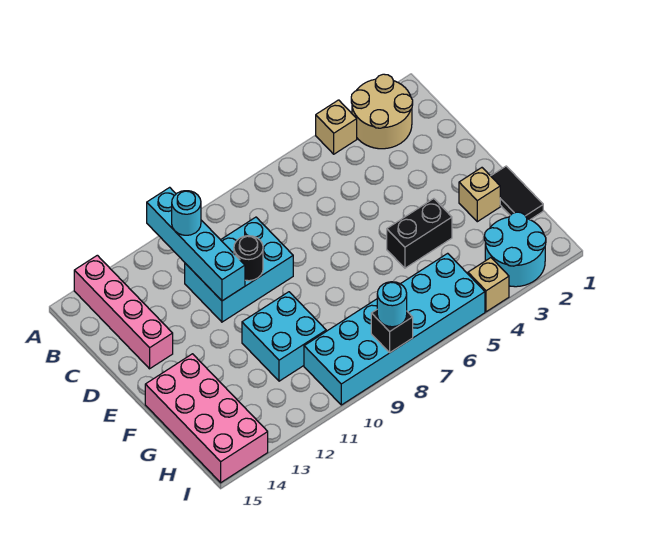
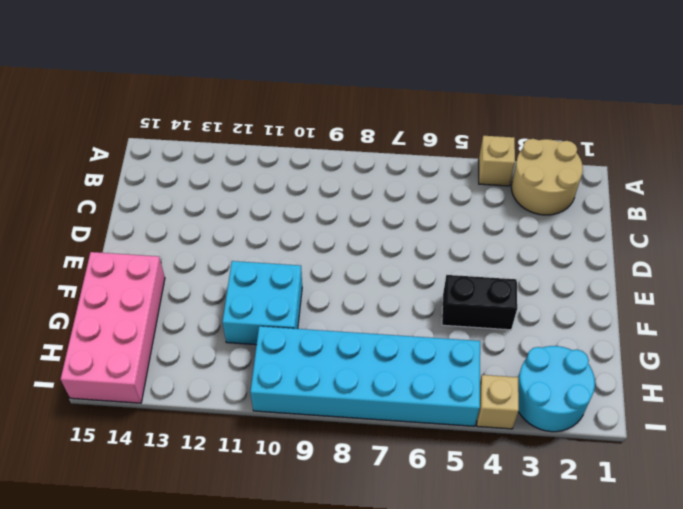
none -> pink brick A14:D14 level 1
none -> cyan brick C9:D11 level 1
none -> black tile F1:G1 level 1

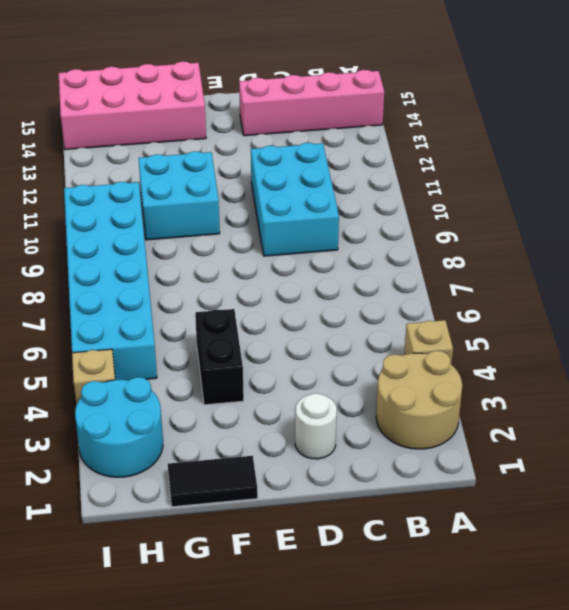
white round brick D2 level 1 -> none
none -> tan brick F2 level 1
none -> cyan brick A11:D11 level 2
none -> black round brick D10 level 2

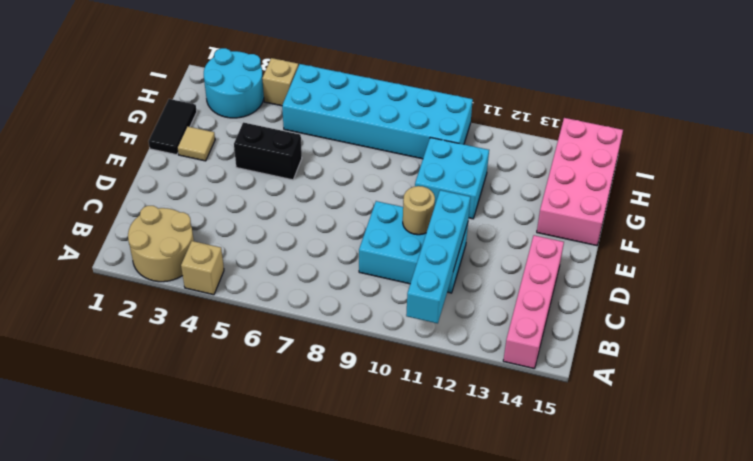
tan round brick D10 level 2 -> black round brick D10 level 2
tan tile F2 level 1 -> tan brick F2 level 1
none -> black brick I8 level 2
none -> cyan round brick B11 level 3
none -> cyan round brick I8 level 3

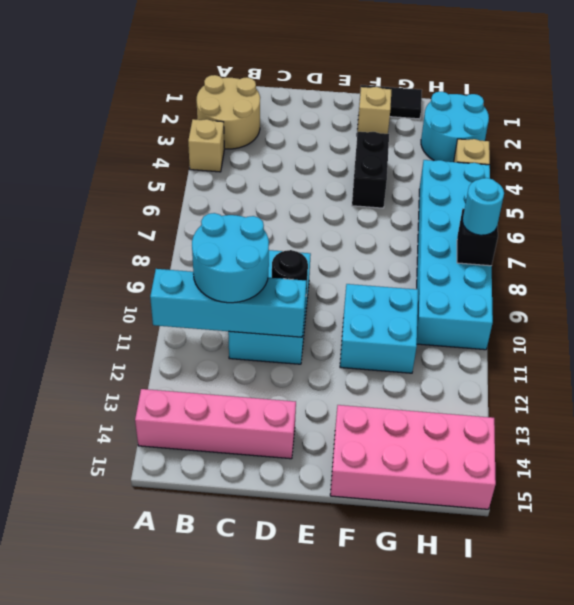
cyan round brick B10:C11 level 3 -> cyan round brick B11 level 3

